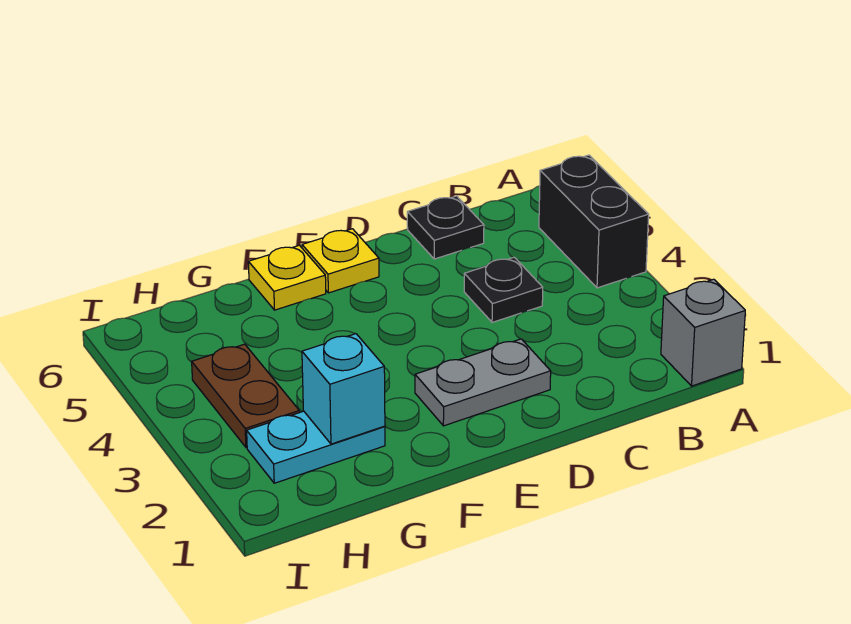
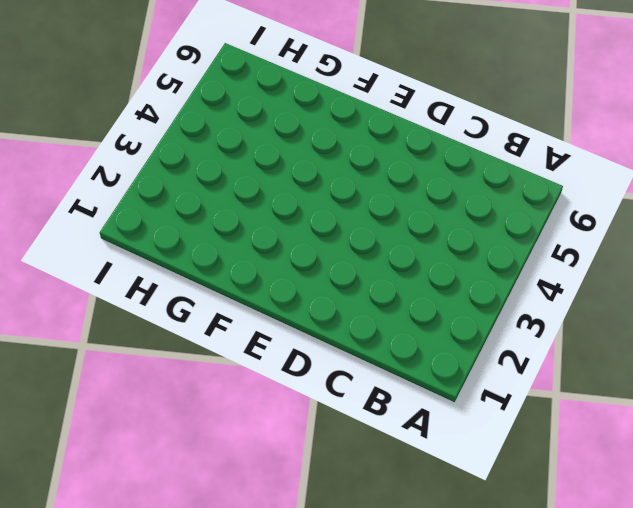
none -> grey brick A1 level 1
none -> black brick A4:A5 level 1

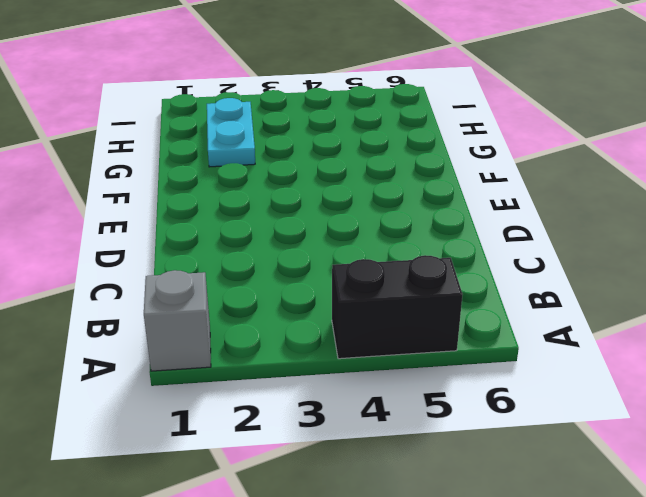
none -> black plate C4 level 1
none -> black plate C6 level 1

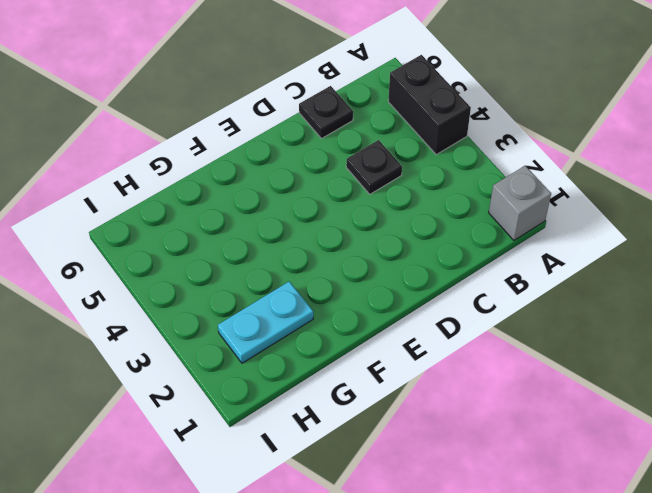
none -> grey plate D2:E2 level 1
none -> yellow plate E6 level 1

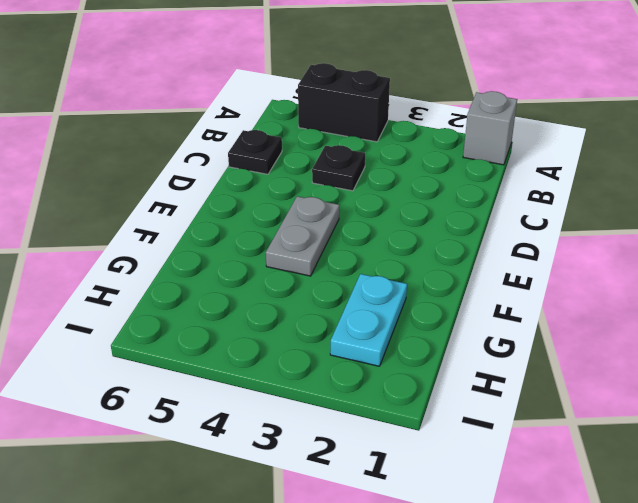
grey plate E4:F4 level 1 -> grey plate D2:E2 level 1
none -> yellow plate E6 level 1
none -> yellow plate F6 level 1

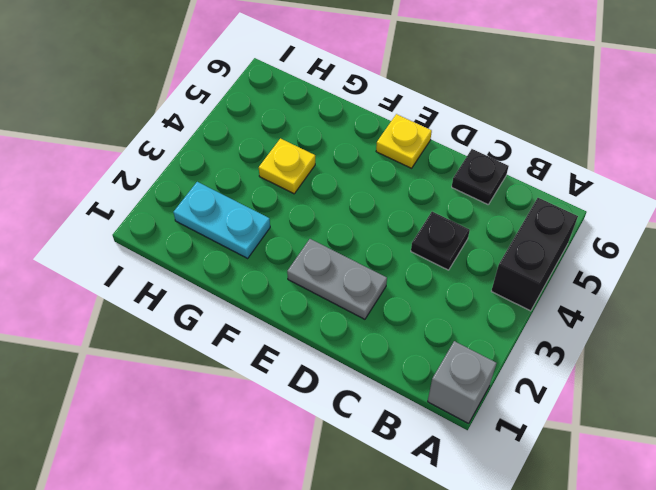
yellow plate G4 level 1 -> yellow plate F6 level 1
none -> brown plate H3:H4 level 1
none -> cyan brick G2 level 2

